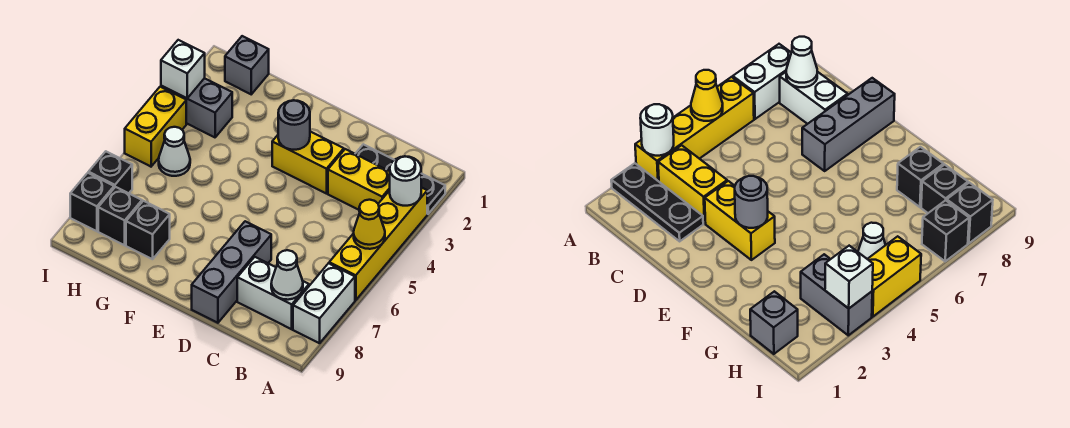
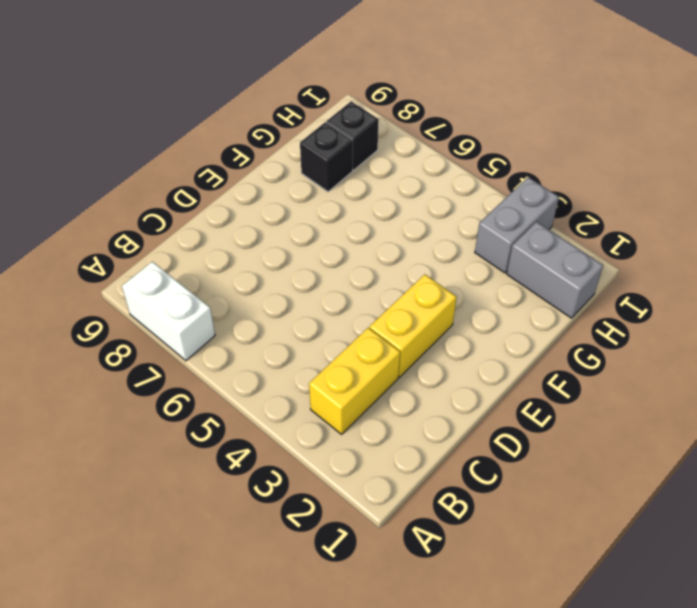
grey brick H1:H2 level 1 -> grey brick H1 level 1
none -> black plate A2:C2 level 1
none -> yellow brick A3:A6 level 1
none -> white brick B8:C8 level 1

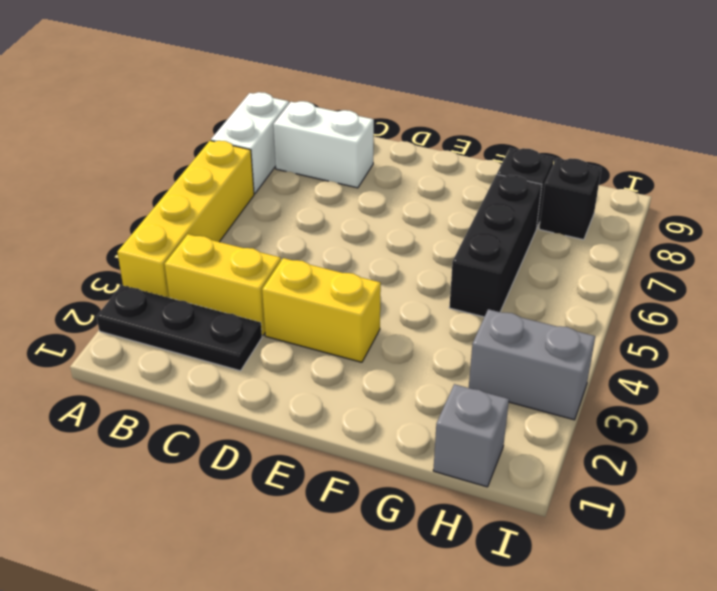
black brick G5:G7 level 1 -> none
none -> grey brick D7:D9 level 1
none -> white cone H5 level 1
none -> yellow brick I4:I5 level 1

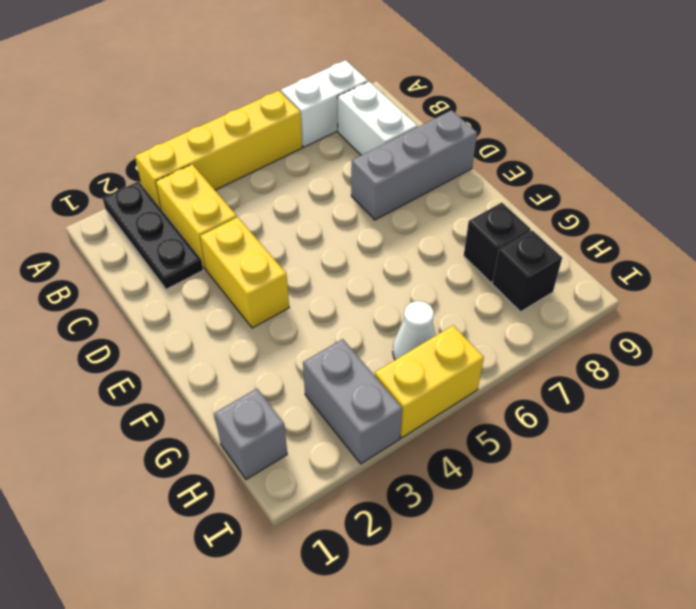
none -> black brick I7 level 1
none -> black brick I8 level 1
none -> white round brick A3 level 2

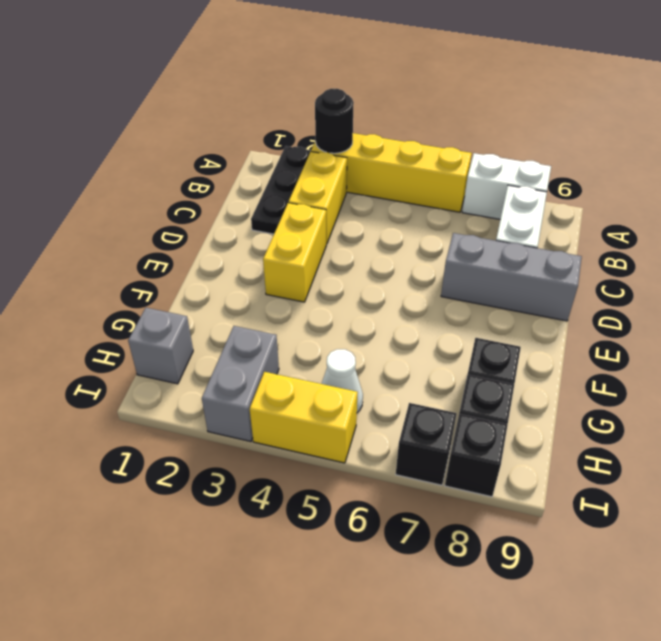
black round brick A3 level 2 -> white round brick A3 level 2
none -> yellow cone A5 level 2
none -> white cone B8 level 2
none -> grey round brick E3 level 2

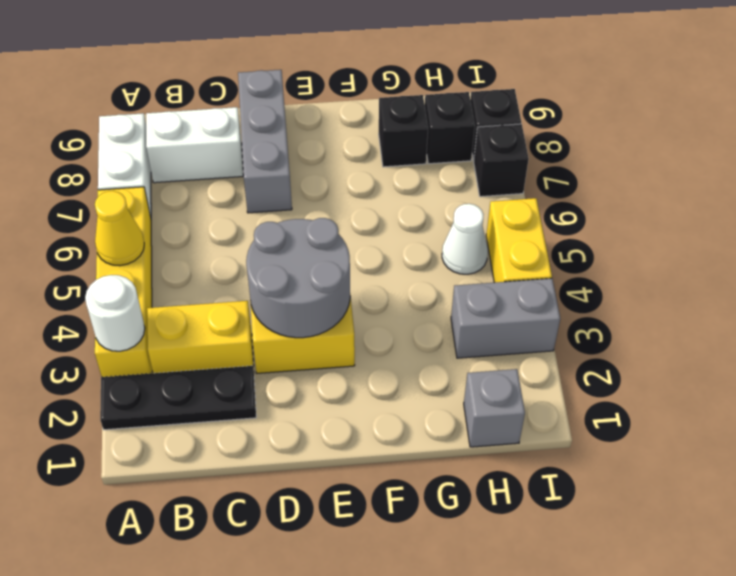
grey round brick D3:E4 level 2 -> grey round brick E3 level 2
none -> white cone B8 level 2
none -> white brick I3 level 2

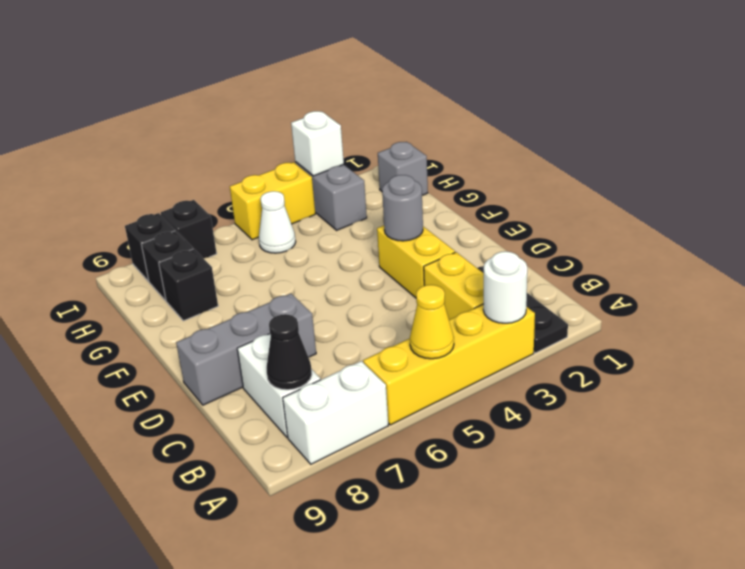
black cone B8 level 2 -> white cone B8 level 2

